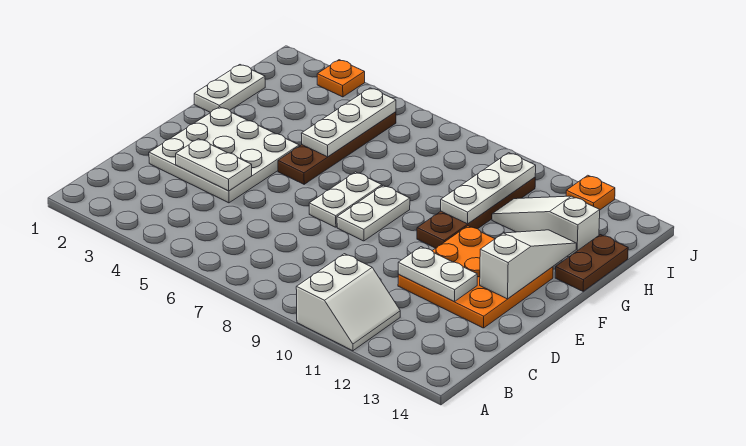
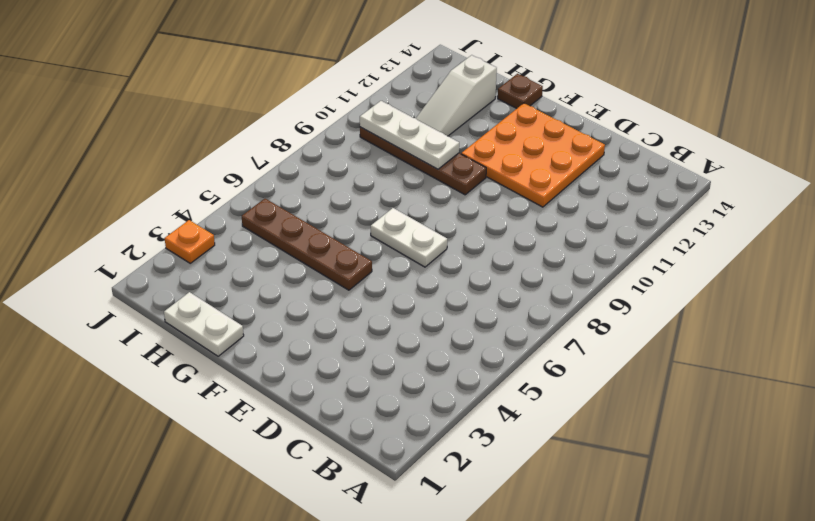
brown plate G14 level 1 -> brown plate G14:H14 level 1
none -> white slope A10:B11 level 1 top 10
none -> white plate D2:F4 level 1
none -> white plate E8:F8 level 1

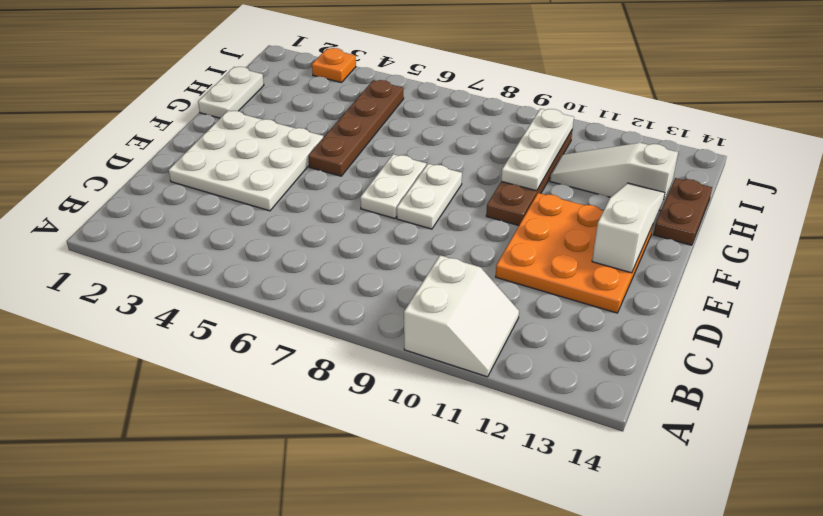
none -> orange plate J12 level 1
none -> white plate D3:D4 level 2
none -> white plate D11:D12 level 2

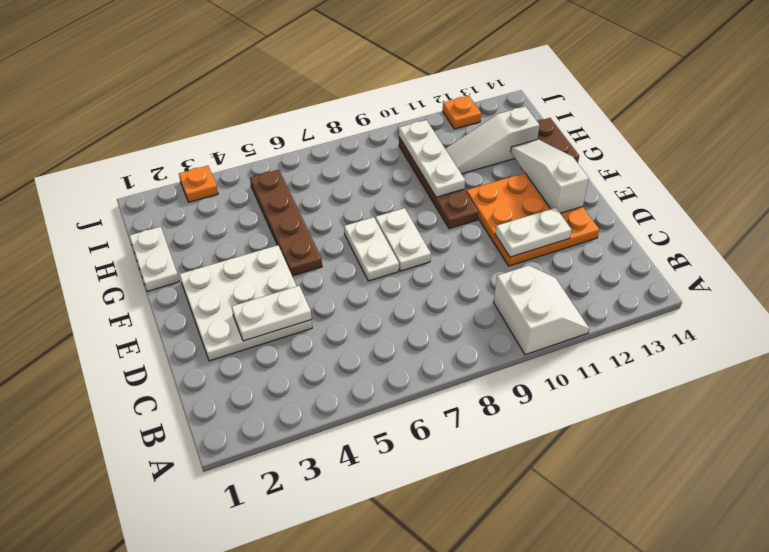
none -> white plate G5:I5 level 2

